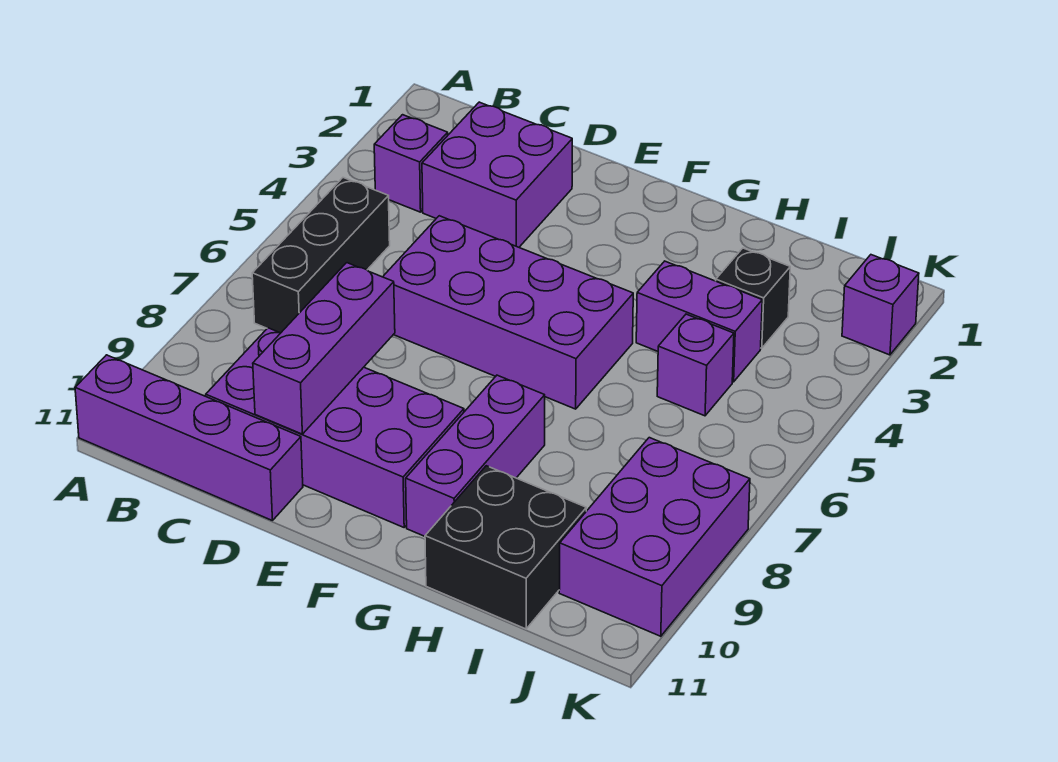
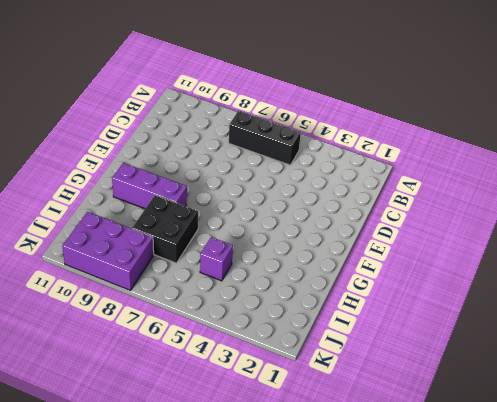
black brick H7:I8 level 1 -> black brick H10:I11 level 1
none -> purple brick A11:D11 level 1
none -> purple brick B3 level 1
none -> purple brick C2:D3 level 1

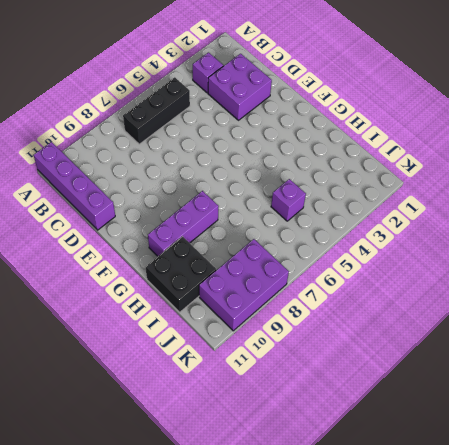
none -> purple brick C9:F10 level 1
none -> purple brick D5:G6 level 1
none -> purple brick H4:I4 level 1

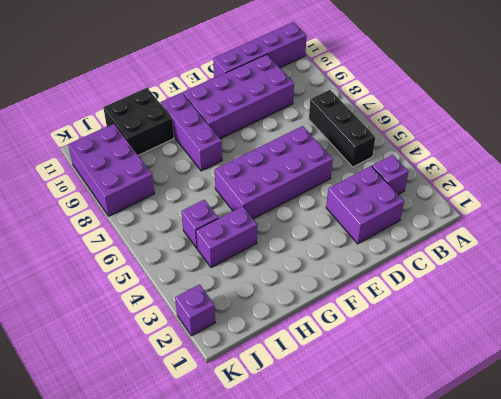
none -> black brick I3 level 1
none -> purple brick D8:D10 level 2

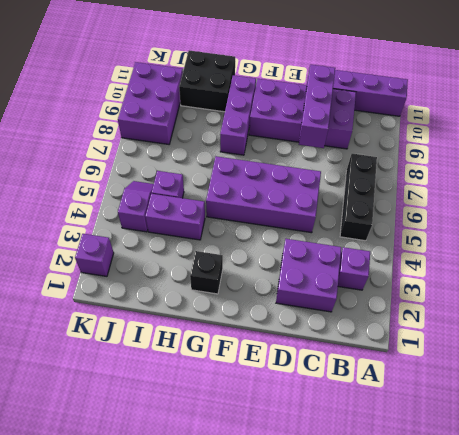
black brick G2 level 1 -> black brick I3 level 1
purple slope J4:J5 level 1 top 4 -> none

